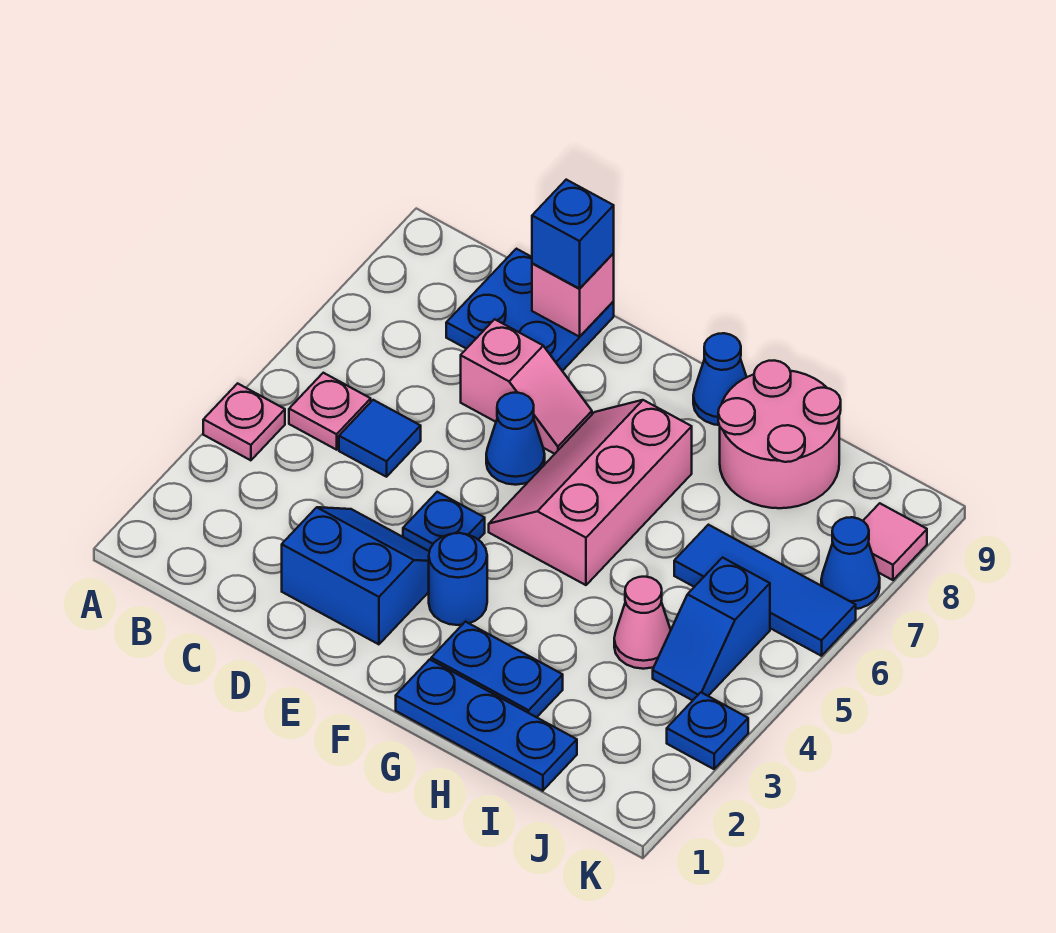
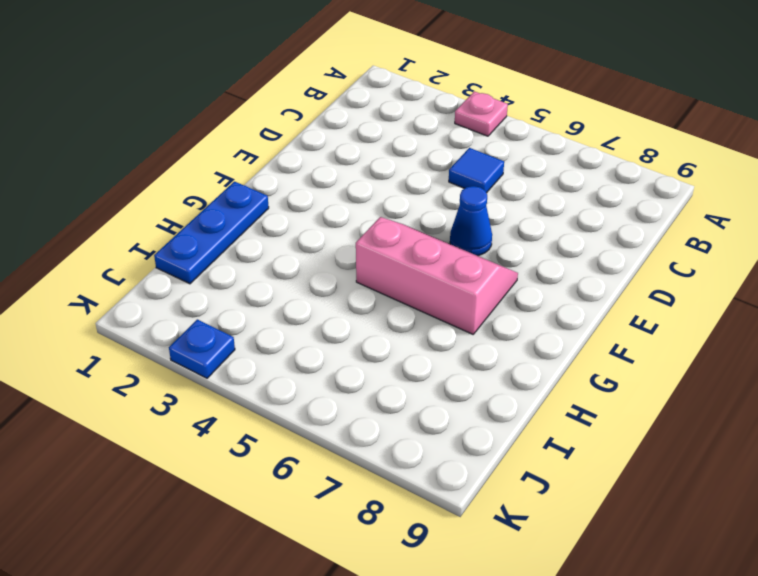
none -> pink plate B5 level 1
none -> blue plate C8:D9 level 1
none -> blue slope D2:E3 level 1 top 2

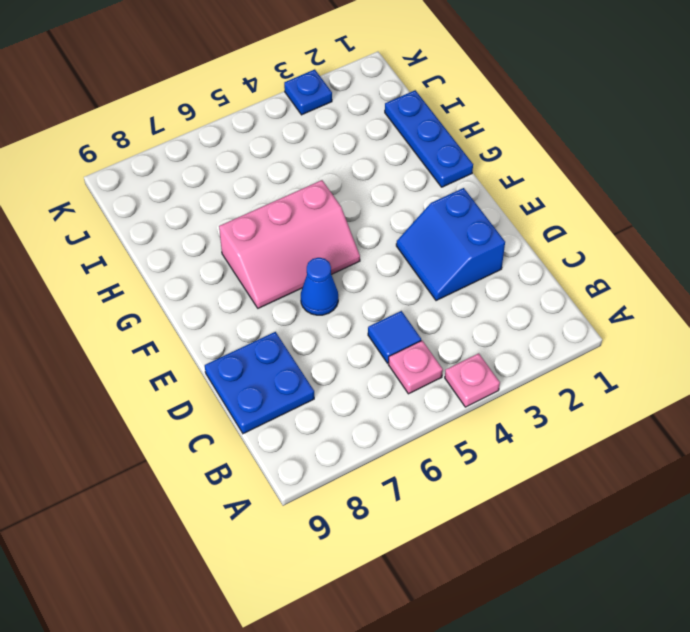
none -> pink slope D7:E7 level 1 top D
none -> blue plate E4 level 1
none -> blue round brick F3 level 1

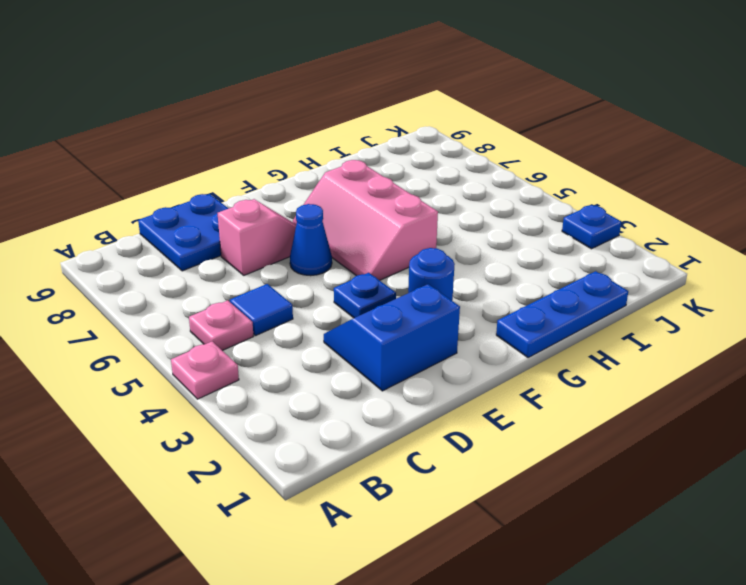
none -> blue plate G2:H2 level 1
none -> blue cone G9 level 1
none -> pink round brick H8:I9 level 1

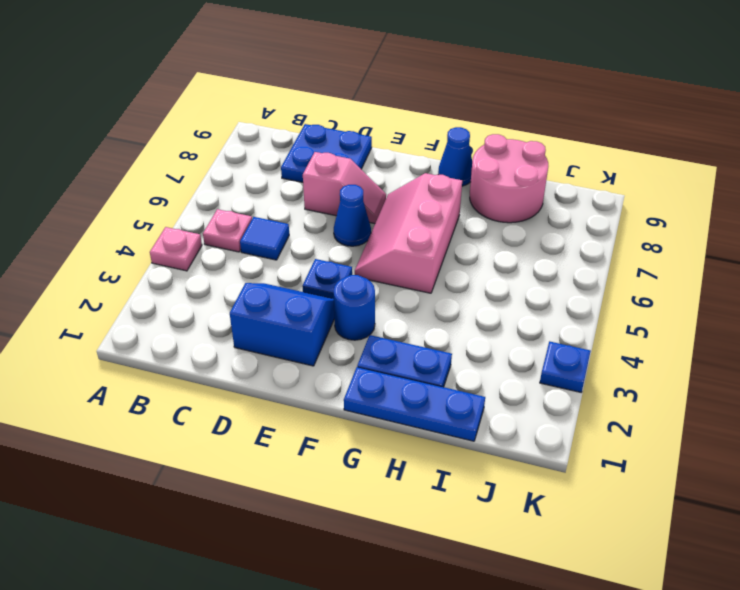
none -> pink cone I4 level 1
none -> blue tile I6:K6 level 1
none -> blue slope J4:J5 level 1 top 5

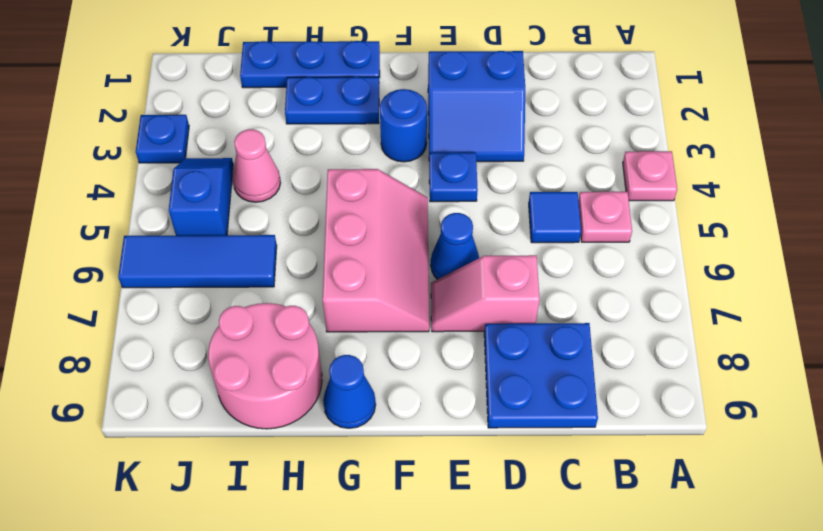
none -> blue cone K7 level 1
none -> pink tile K8 level 1
none -> pink brick D9 level 2

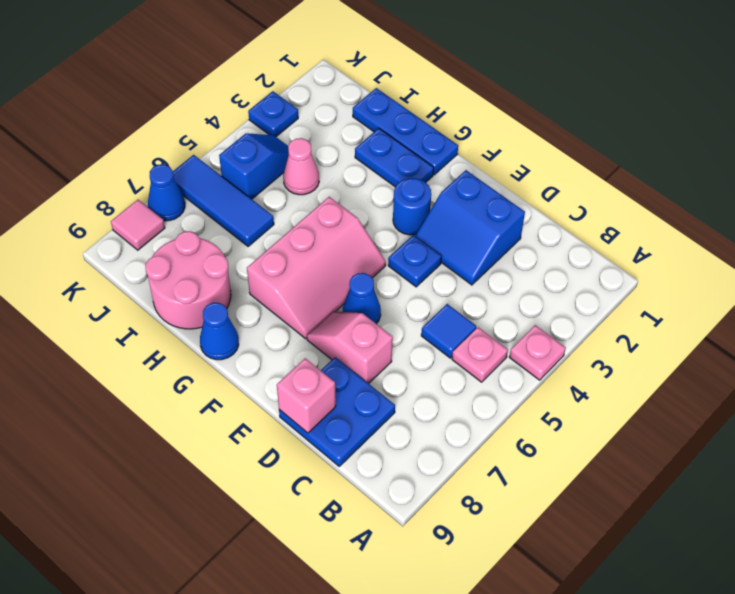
none -> blue brick D9 level 3

